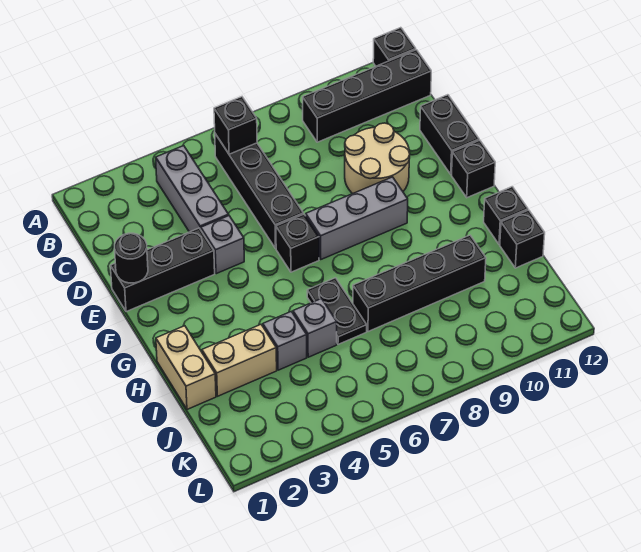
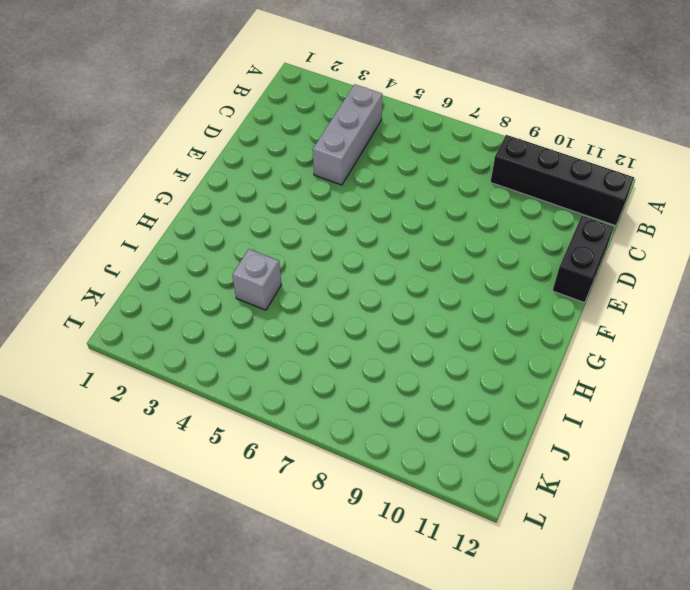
none -> black brick A12 level 1
none -> black brick B6:E6 level 1
none -> tan round brick D9:E10 level 1

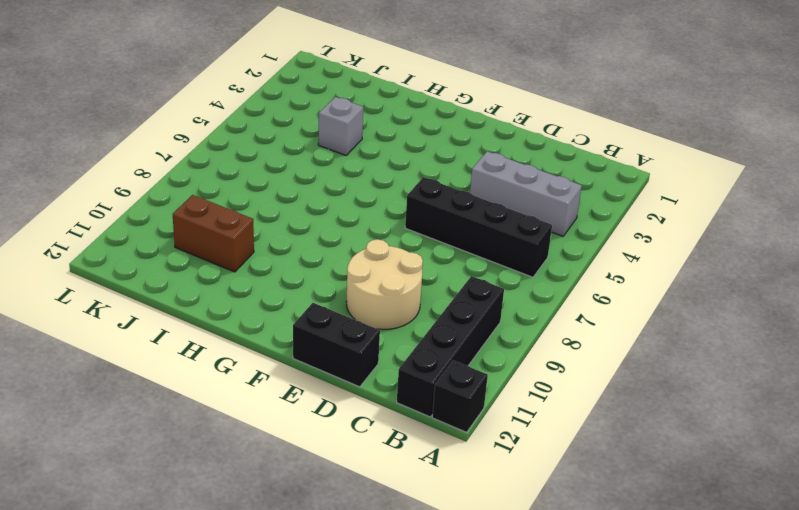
brown brick I10:J10 level 1 -> black brick I7:I10 level 1
none -> black brick E1:E3 level 1
none -> grey brick E4 level 1
none -> black brick F6 level 1

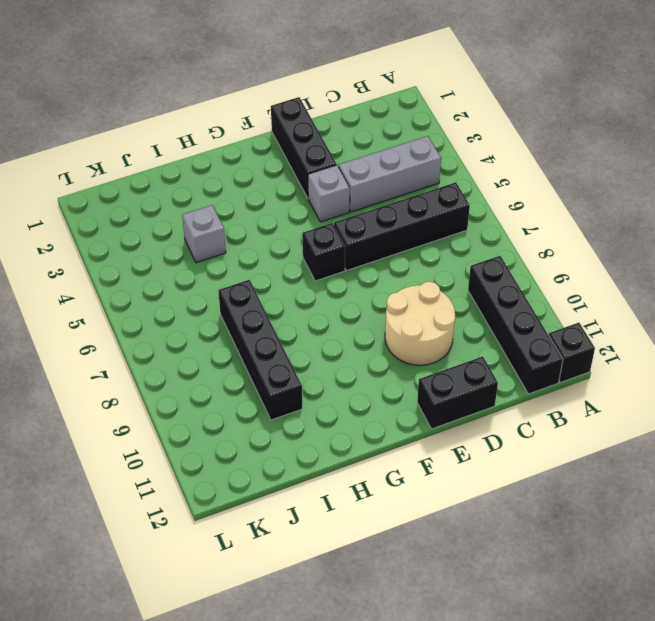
none -> grey brick F7:F9 level 1
none -> black brick F12 level 1
none -> tan brick H1:I1 level 1

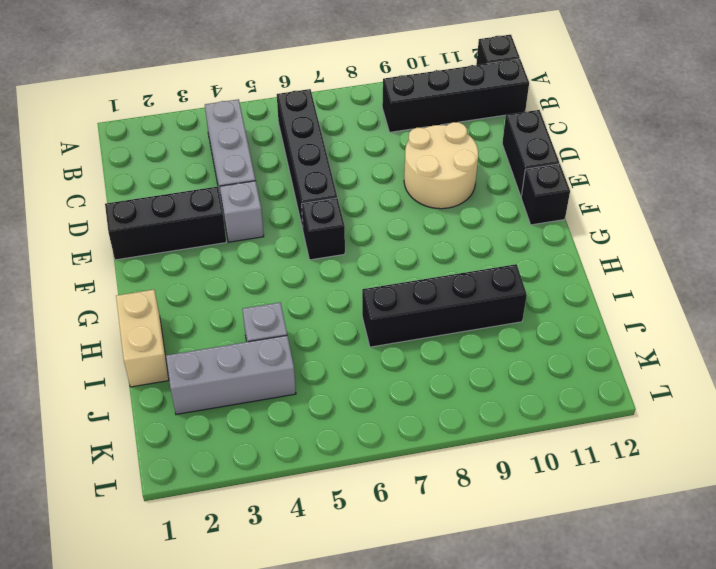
grey brick J2:J4 level 1 -> grey brick F7:F9 level 1
none -> black plate H6:I6 level 1
none -> black brick H12 level 1
none -> tan brick I2:I3 level 1

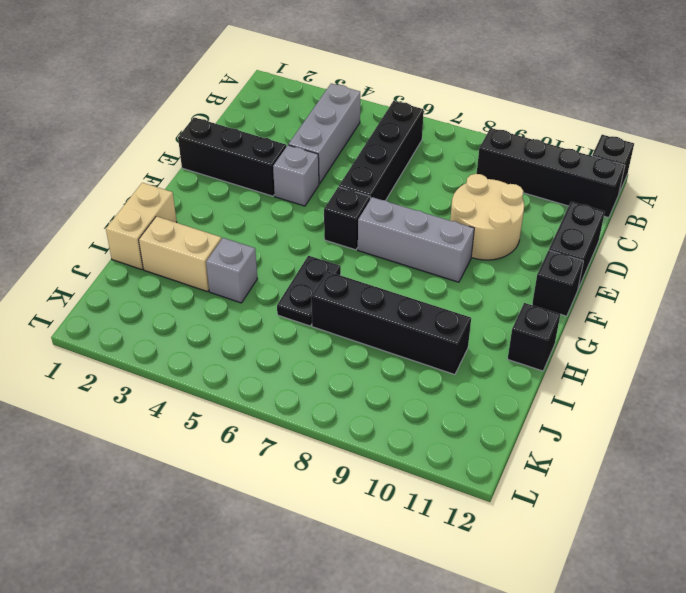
none -> grey brick I5 level 1
none -> black brick I12 level 1
none -> black brick B6 level 2

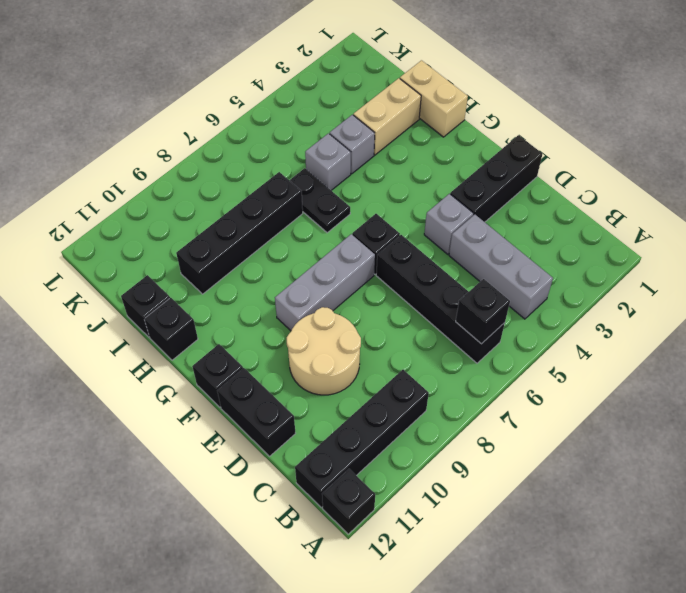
none -> black round brick E1 level 2

